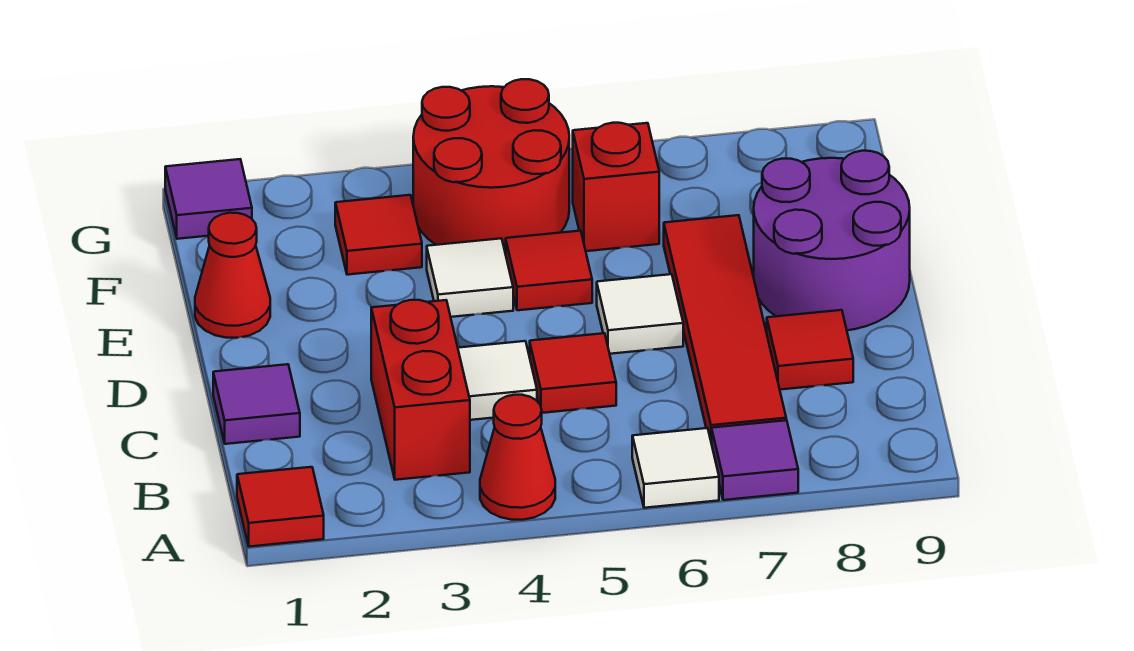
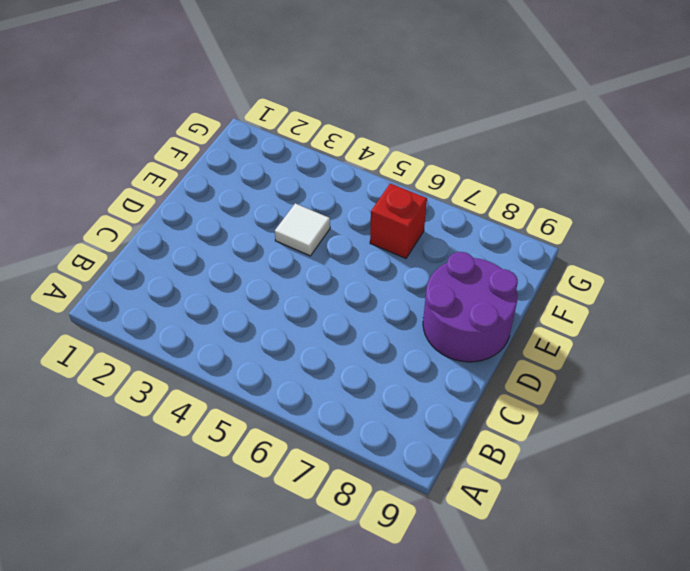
none -> red tile A1 level 1
none -> red cone A4 level 1
none -> white tile A6 level 1

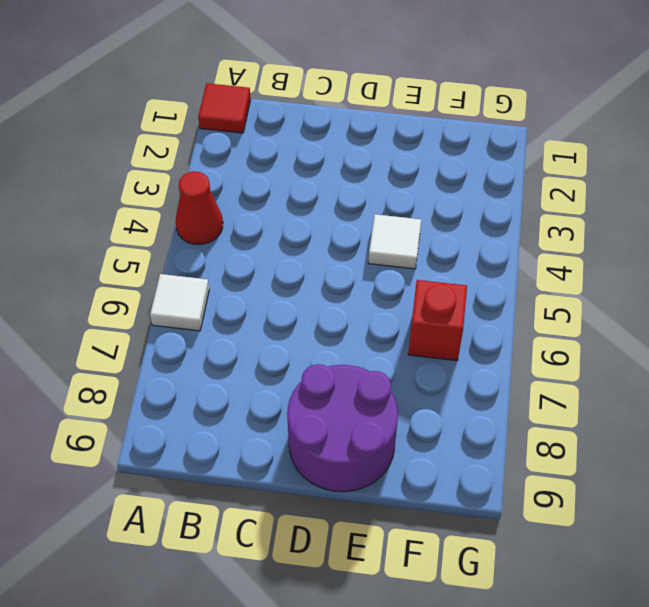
none -> purple tile A7 level 1
none -> red brick B3:C3 level 1
none -> red tile B7:E7 level 1

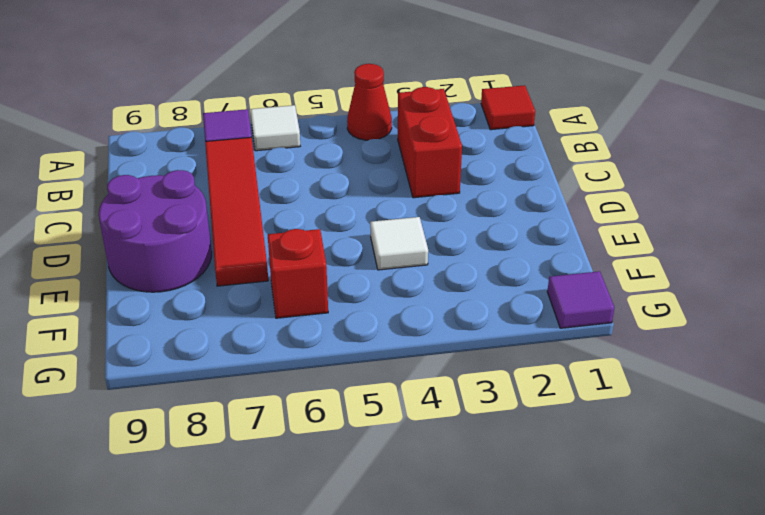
none -> purple tile C1 level 1
none -> white tile C4 level 1
none -> red tile C5 level 1

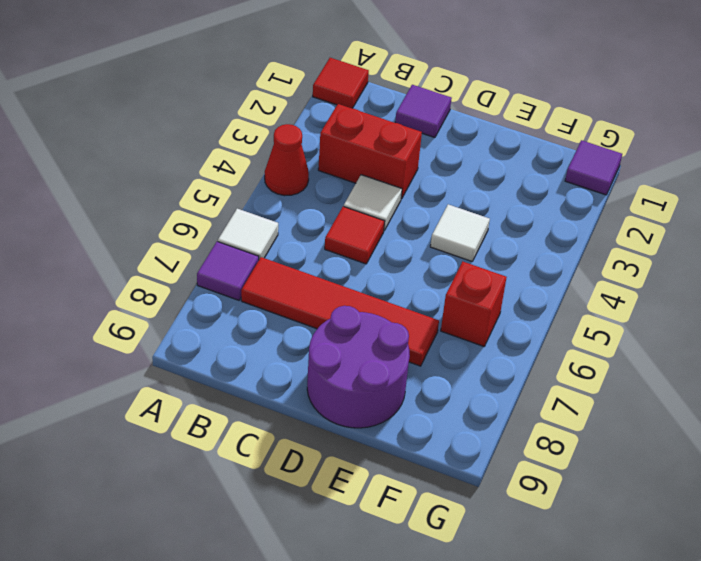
none -> red tile C8 level 1
none -> white tile D6 level 1
none -> red cone E1 level 1

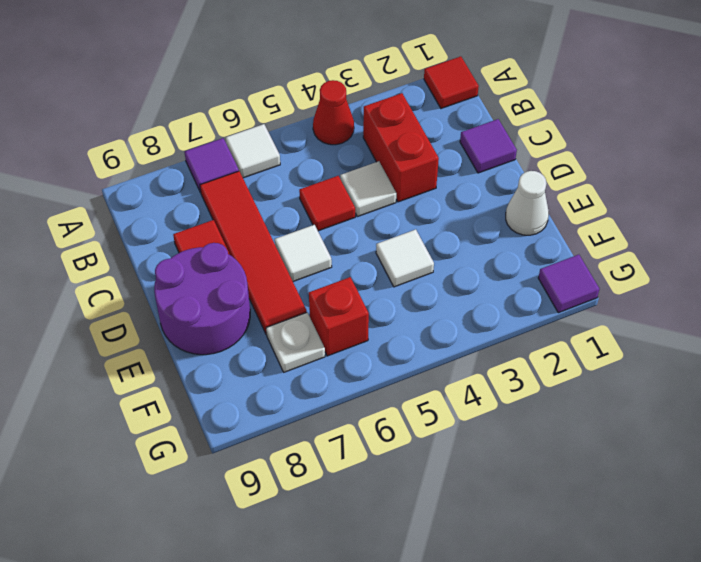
white cone E1 level 1 -> red cone E1 level 1
white plate F7 level 1 -> none
none -> red tile E5 level 1
none -> red tile F3 level 1
none -> red round brick F4:G5 level 1

